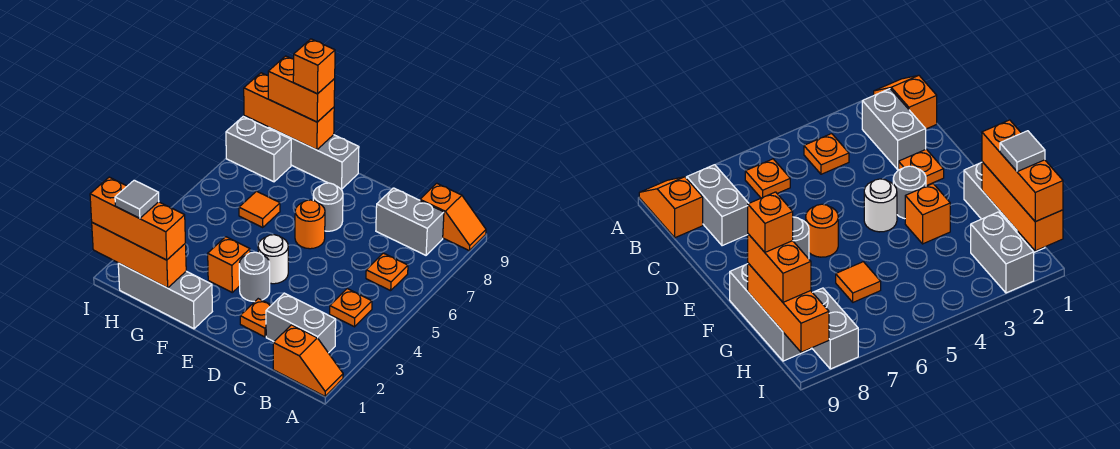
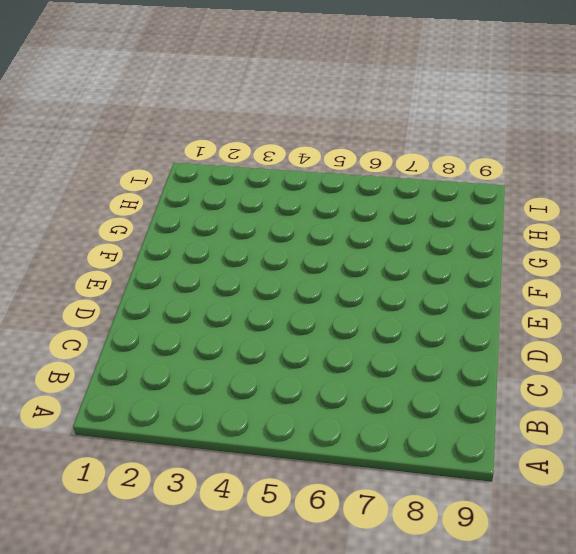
none -> orange slope A1:B1 level 1 top B
none -> orange slope A9:B9 level 1 top B
none -> grey brick B2:C2 level 1

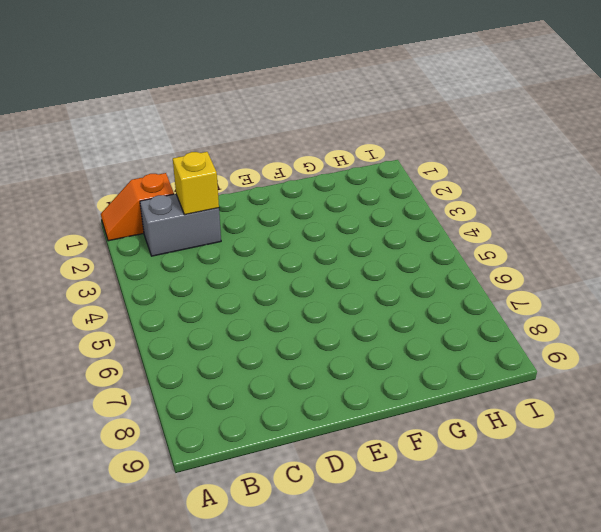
yellow brick C2 level 2 -> none
none -> orange slope A9:B9 level 1 top B
none -> orange plate B4 level 1
none -> orange plate B6 level 1

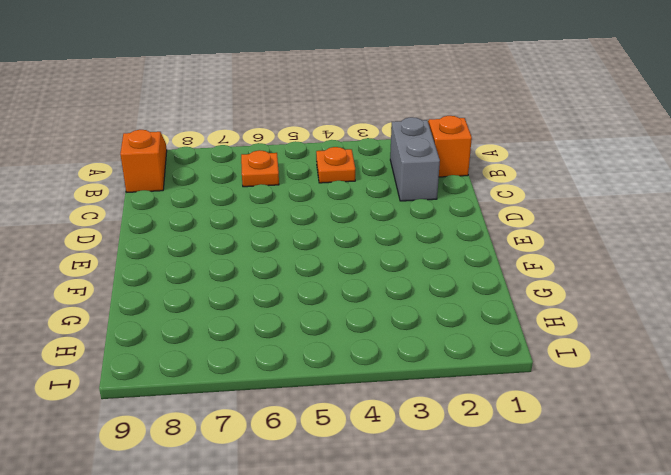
none -> grey brick B8:C8 level 1
none -> orange plate D2 level 1
none -> grey round brick E3 level 1

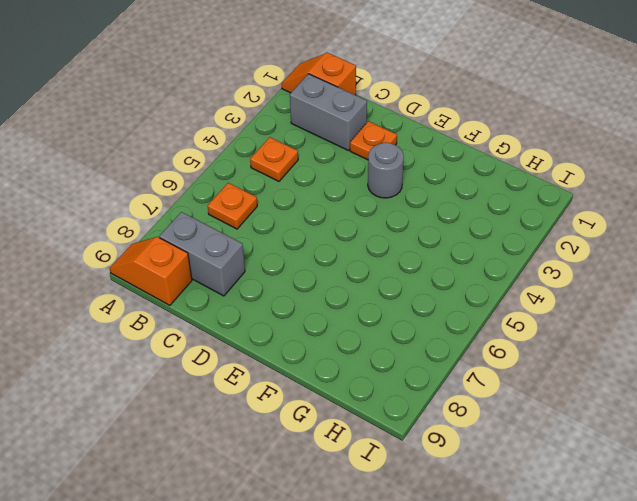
none -> white round brick E4 level 1
none -> orange round brick E6 level 1
none -> grey round brick E7 level 1

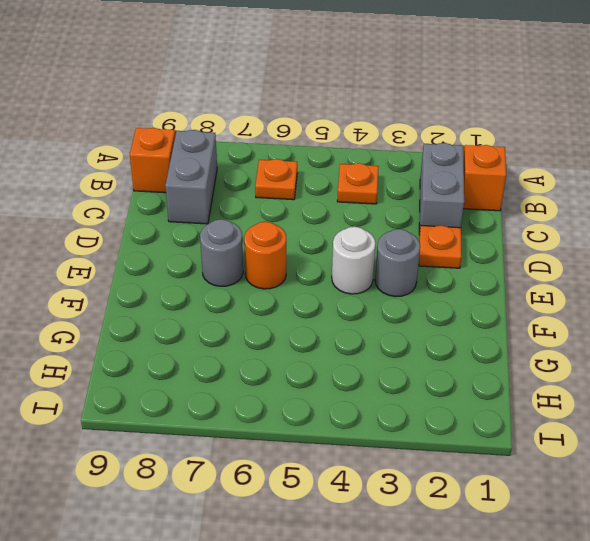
none -> grey brick F1:H1 level 1
none -> orange brick F3 level 1
none -> grey brick F9:H9 level 1

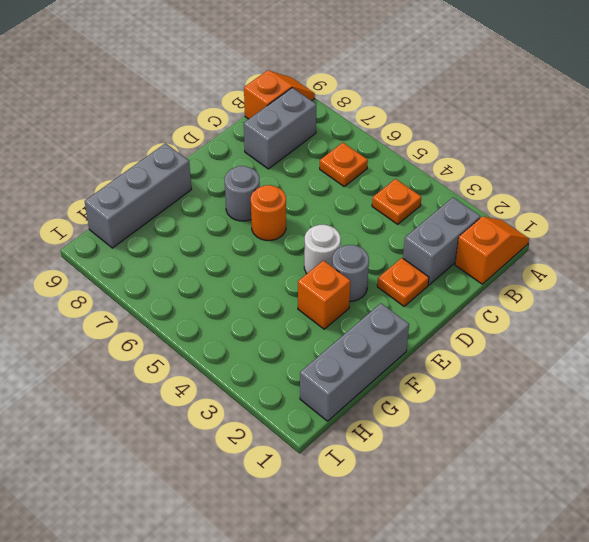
none -> orange tile G6 level 1
none -> grey brick H2:I2 level 1
none -> grey brick H8:I8 level 1

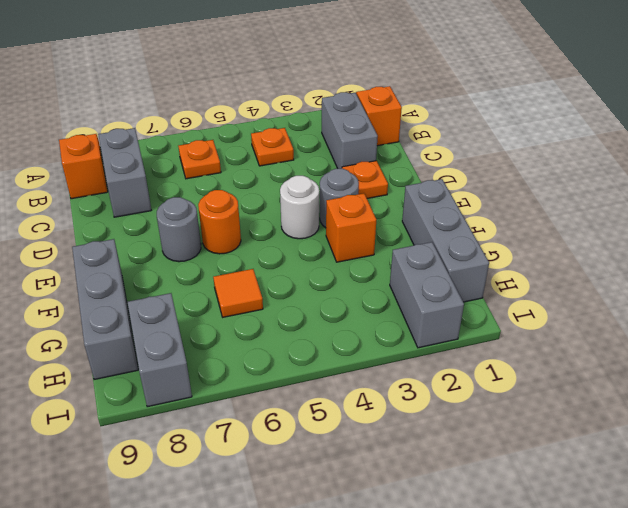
none -> orange brick G1:I1 level 2
none -> orange brick G9:I9 level 2
none -> orange brick G1:I1 level 3

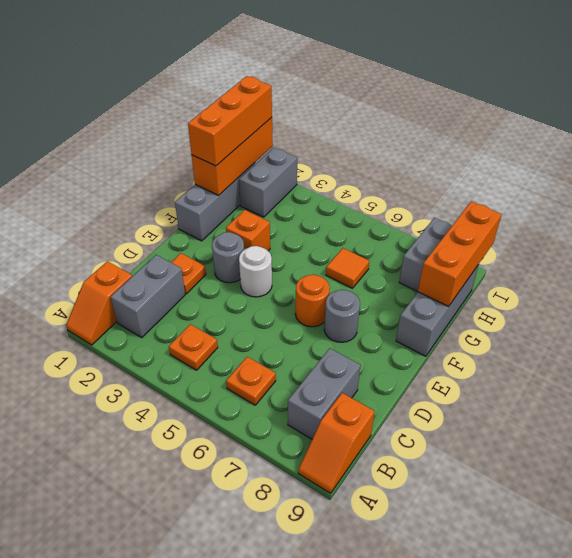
none -> orange brick G9:H9 level 3
none -> orange brick G9 level 4
none -> grey tile H1 level 4

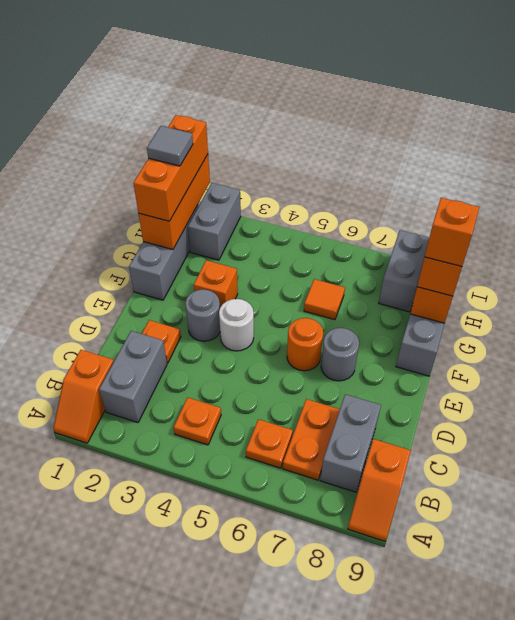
orange plate B7:C7 level 1 -> none

